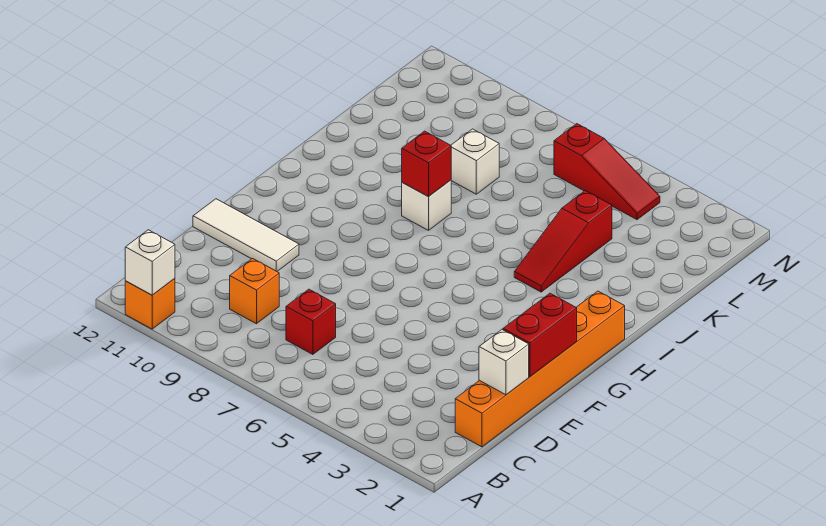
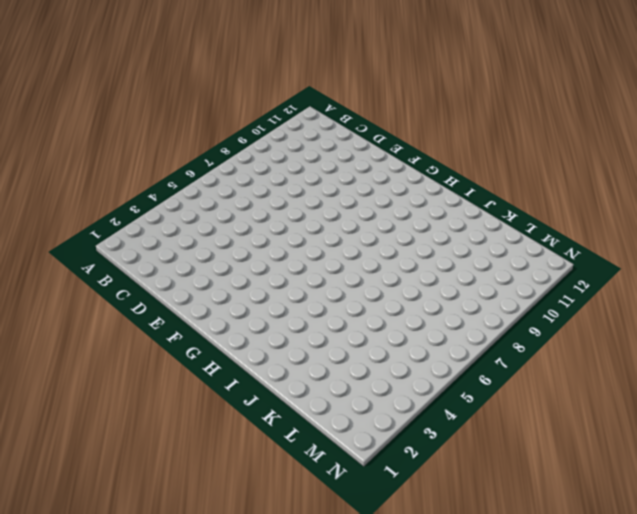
none -> orange brick A11 level 1
none -> orange brick C1:H1 level 1
none -> red brick C7 level 1

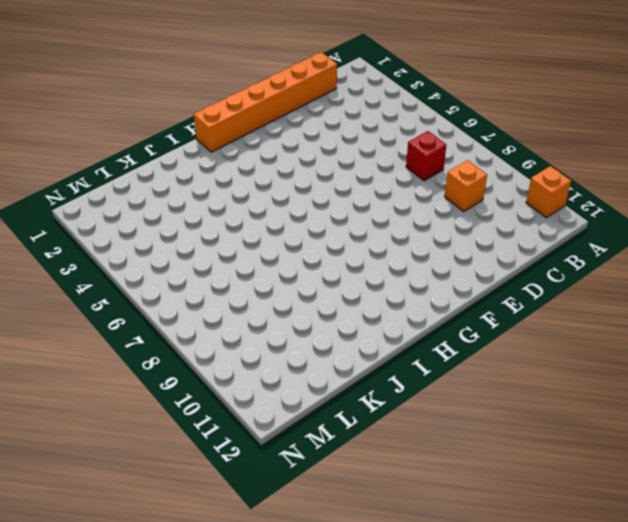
none -> white tile E10:E12 level 1
none -> red slope I4:K4 level 1 top K
none -> white brick I8 level 1

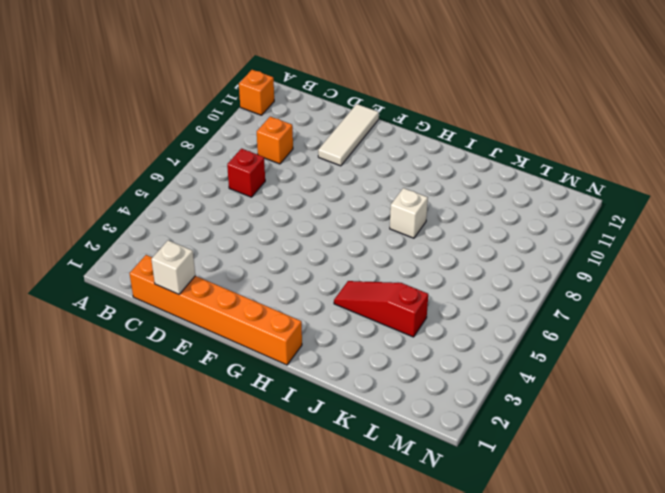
none -> white brick K8 level 1
none -> red slope M4:M6 level 1 top 6
none -> white brick A11 level 2

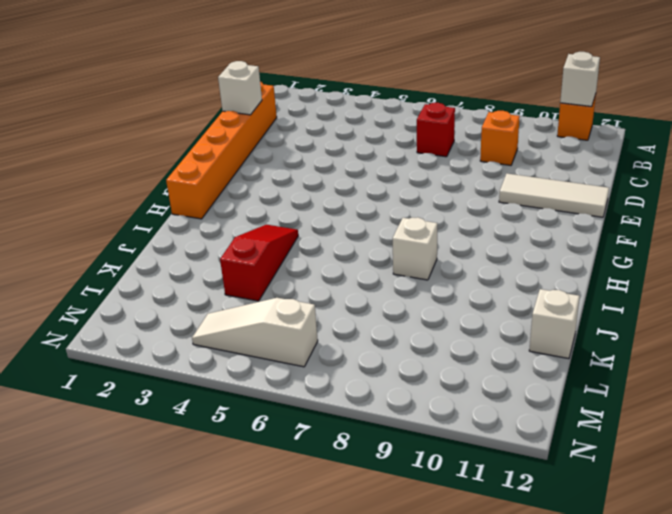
white brick K12 level 1 -> white brick K8 level 1
white slope M4:M6 level 1 top 6 -> red slope M4:M6 level 1 top 6
none -> red brick E1:F1 level 2
none -> red brick I8 level 2

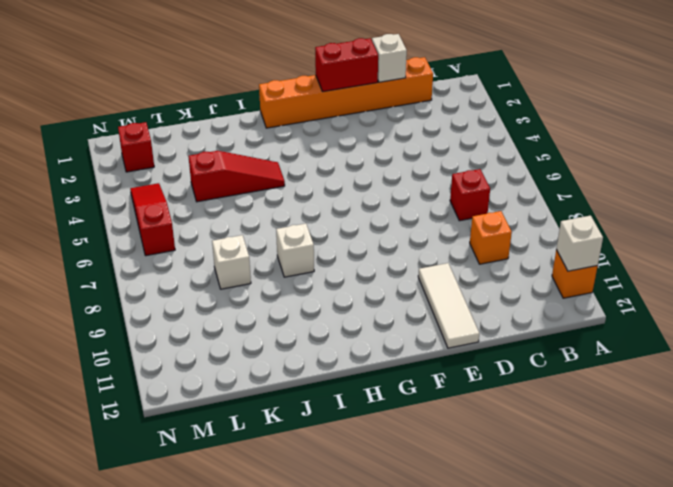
red brick M2 level 1 -> red brick I8 level 2

